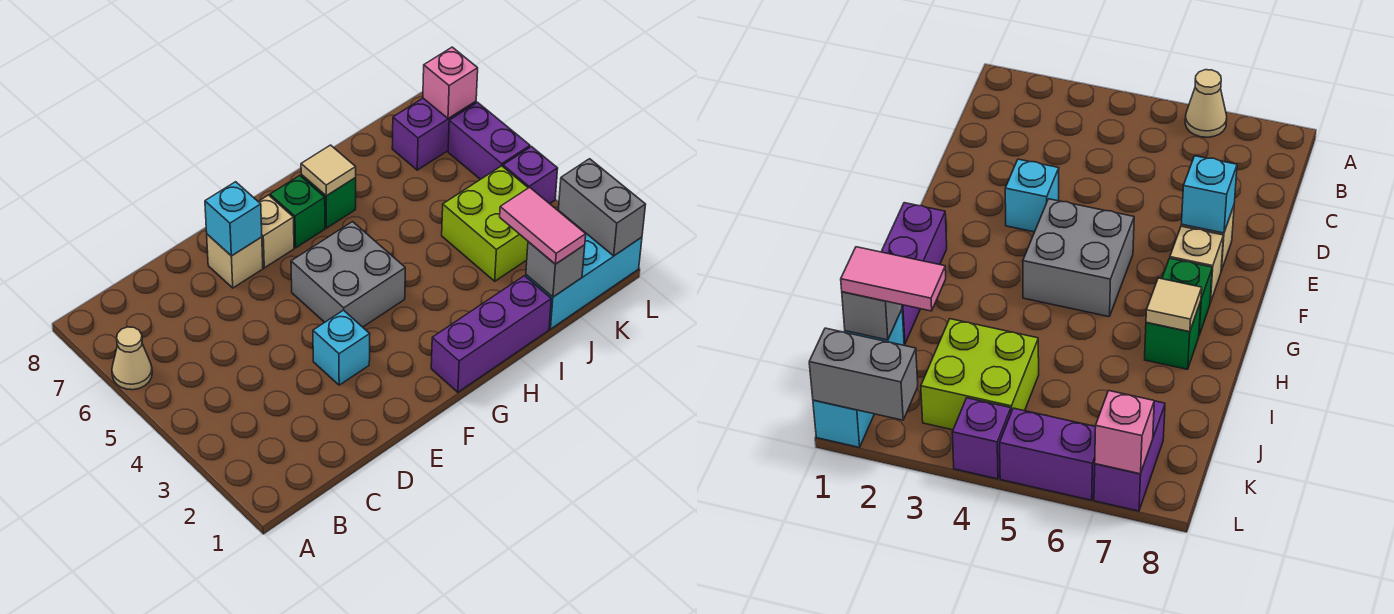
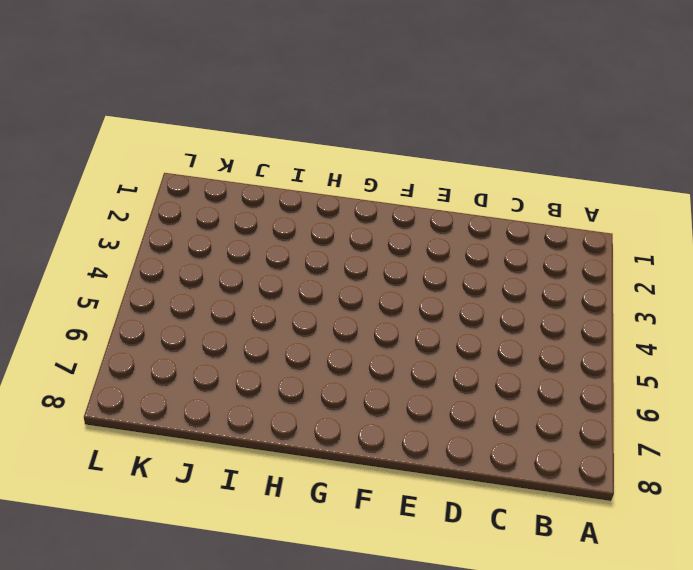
none -> tan cone A6 level 1
none -> cyan brick E3 level 1
none -> tan brick E7 level 1

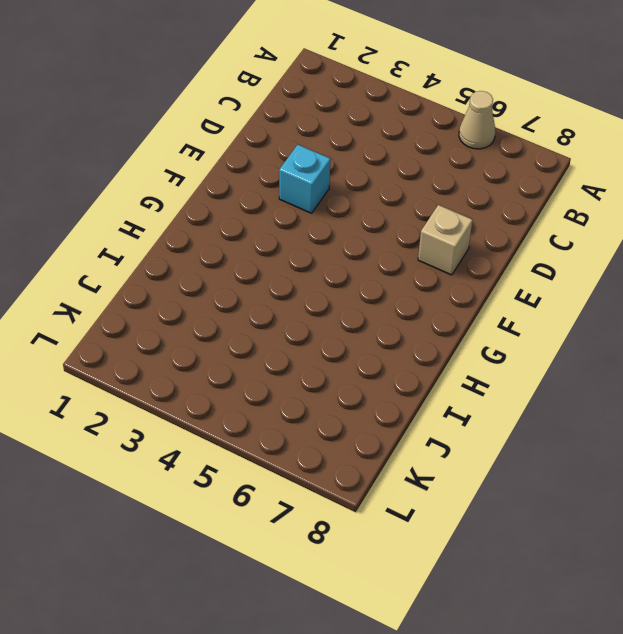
none -> grey brick F4:G5 level 1
none -> tan brick F7 level 1
none -> purple brick G1:I1 level 1

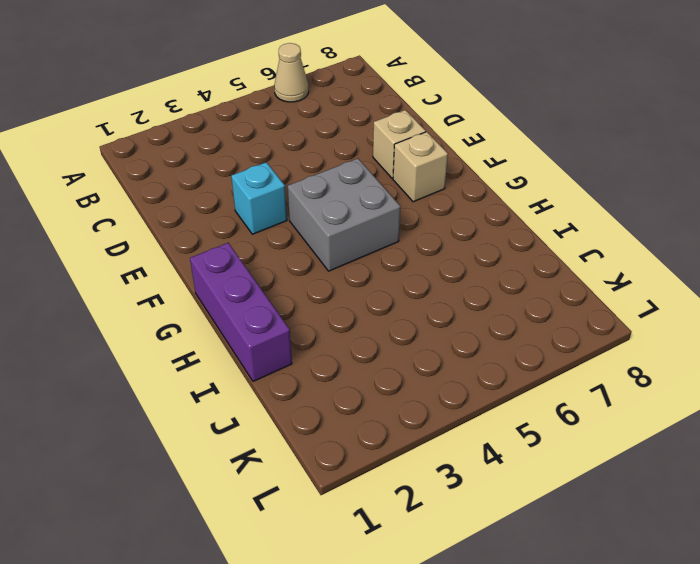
none -> green brick G7 level 1
none -> green brick H7 level 1
none -> cyan brick J1:L1 level 1

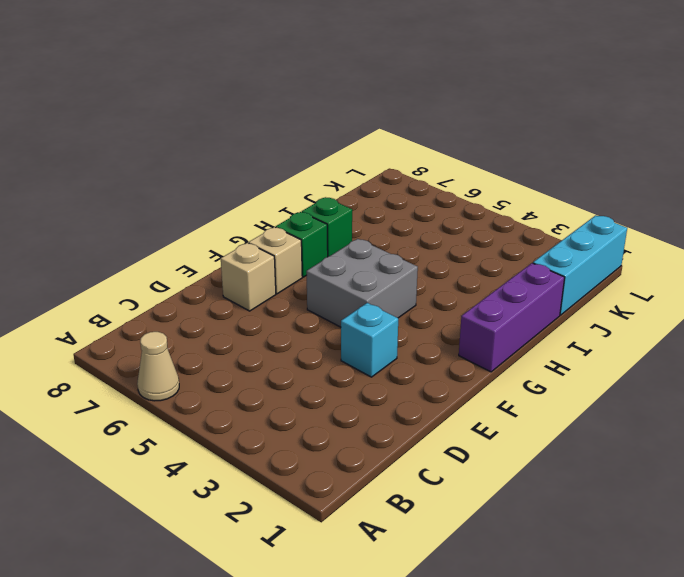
none -> lime brick J3:K4 level 1
none -> purple brick K7:L7 level 1
none -> purple brick L4 level 1

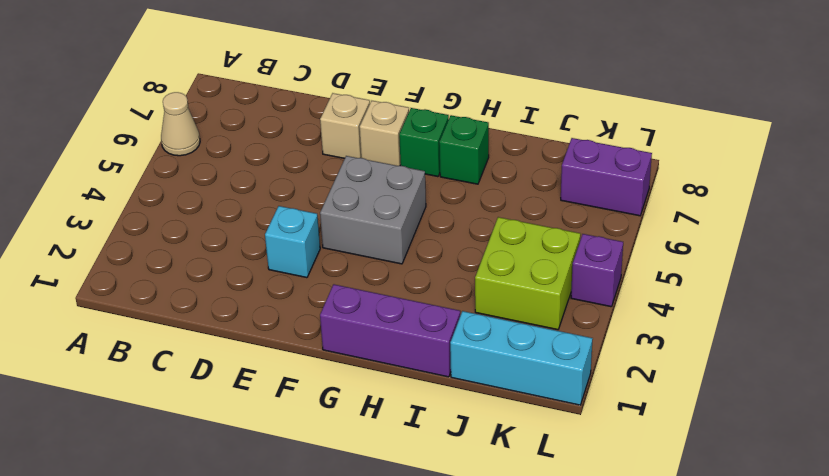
none -> purple brick L5:L6 level 1
none -> cyan brick E7 level 2
none -> tan tile H7 level 2

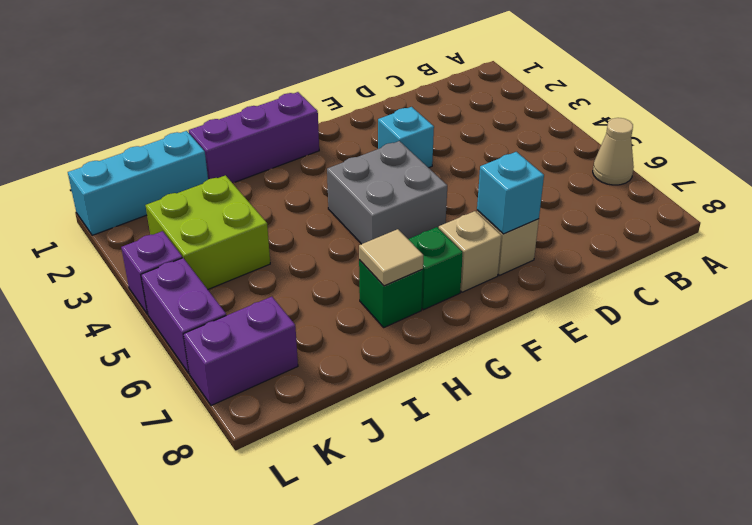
none -> grey brick J1 level 2
none -> grey brick L1:L2 level 2
none -> pink brick L7 level 2

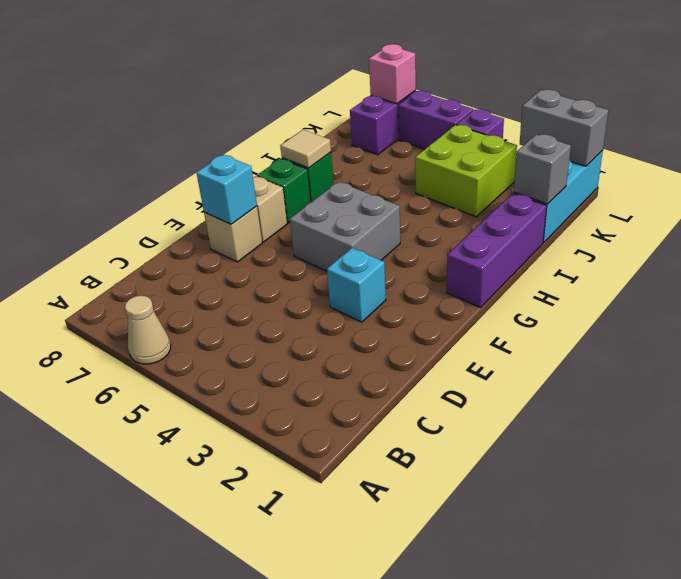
none -> pink tile J1:J2 level 3

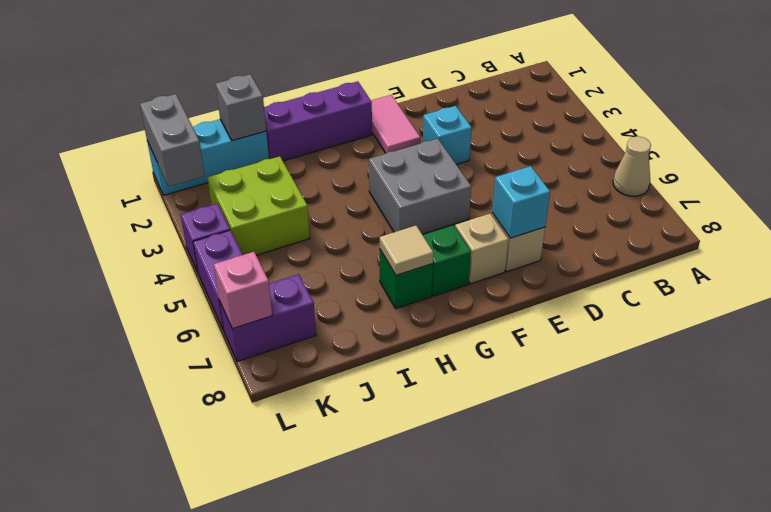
pink tile F1:F2 level 1 -> pink tile J1:J2 level 3

